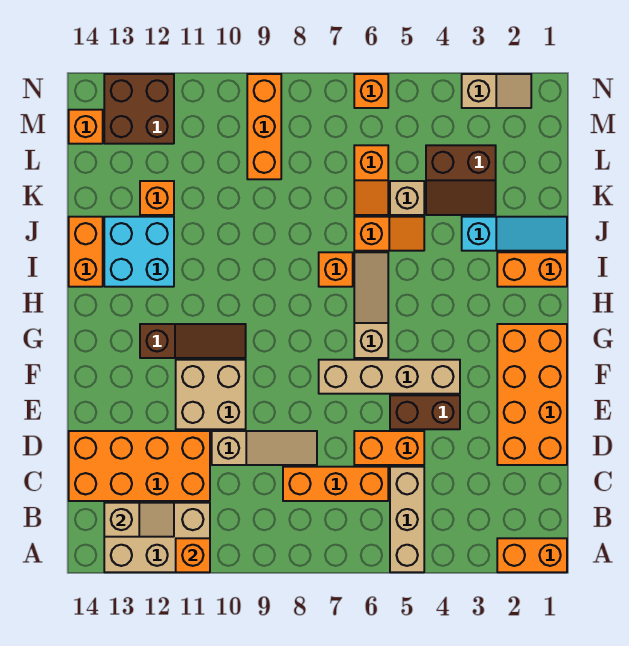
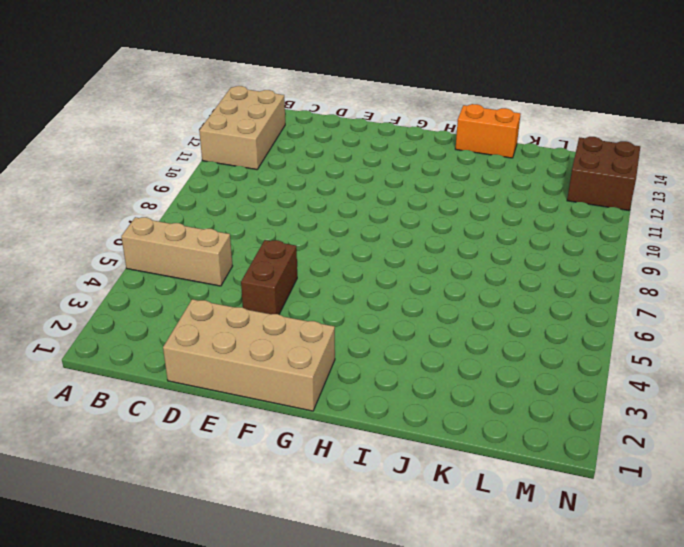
tan brick D1:G2 level 1 -> orange brick D1:G2 level 1
none -> orange brick A1:A2 level 1
none -> orange brick C6:C8 level 1
none -> orange brick C11:D14 level 1
none -> orange brick D5:D6 level 1

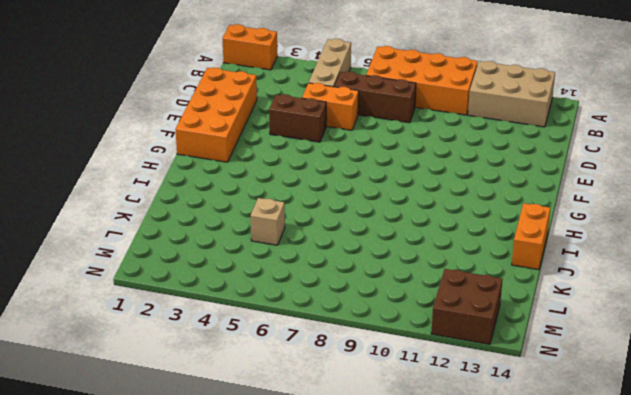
orange brick A7:B10 level 1 -> orange brick C11:D14 level 1
brown brick C6:C8 level 1 -> orange brick C6:C8 level 1
none -> tan slope D8:D10 level 1 top 10
none -> tan brick E10:F11 level 1
none -> tan brick F4:F7 level 1
none -> tan slope G6:I6 level 1 top G

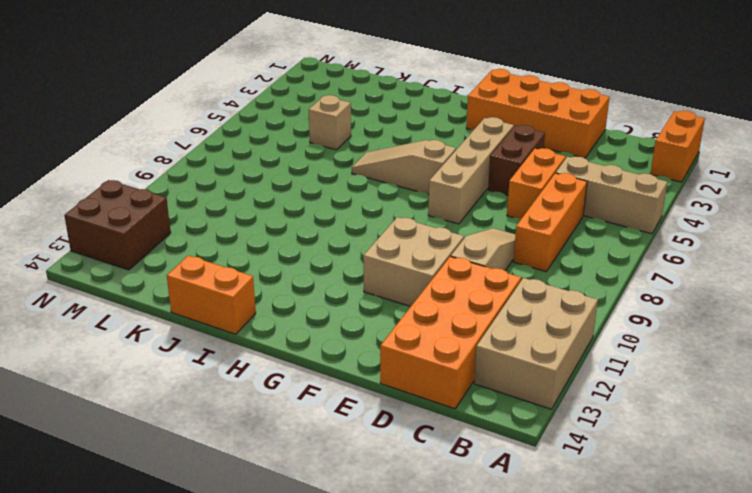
none -> brown slope G10:G12 level 1 top 12
none -> orange brick I1:I2 level 1
none -> orange brick I7 level 1
none -> cyan brick I12:J13 level 1

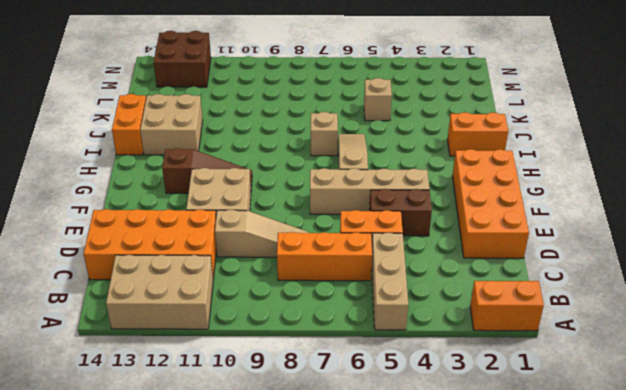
tan brick I7 level 1 -> orange brick I7 level 1
tan brick I12:J13 level 1 -> cyan brick I12:J13 level 1
none -> cyan slope J1:J3 level 1 top 3
none -> orange slope J5:J6 level 1 top 6
none -> brown slope K3:L4 level 1 top L
none -> orange slope K6:L6 level 1 top L

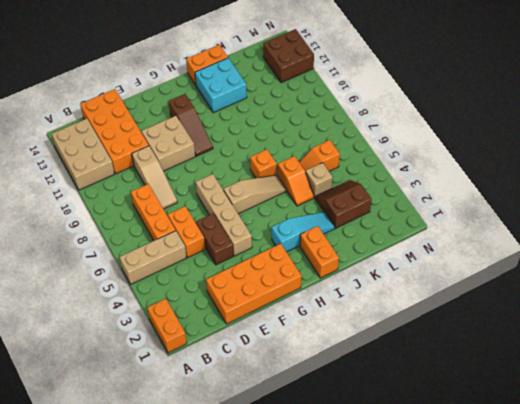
cyan slope H3:J3 level 1 top H -> cyan slope J1:J3 level 1 top 3
brown slope K3:L4 level 1 top 3 -> brown slope K3:L4 level 1 top L
none -> orange brick K12 level 1
none -> orange brick L9:N9 level 1
none -> orange brick M14 level 1
none -> tan slope N2:N3 level 1 top 3

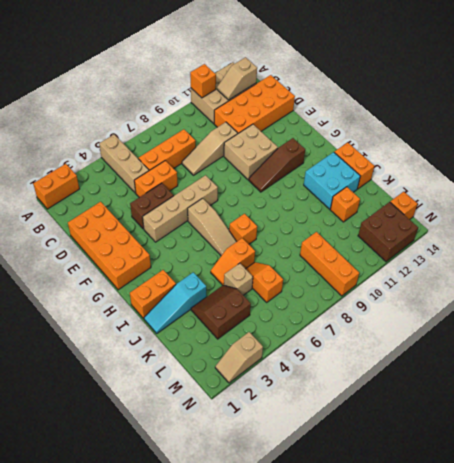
none -> orange brick N6 level 1

